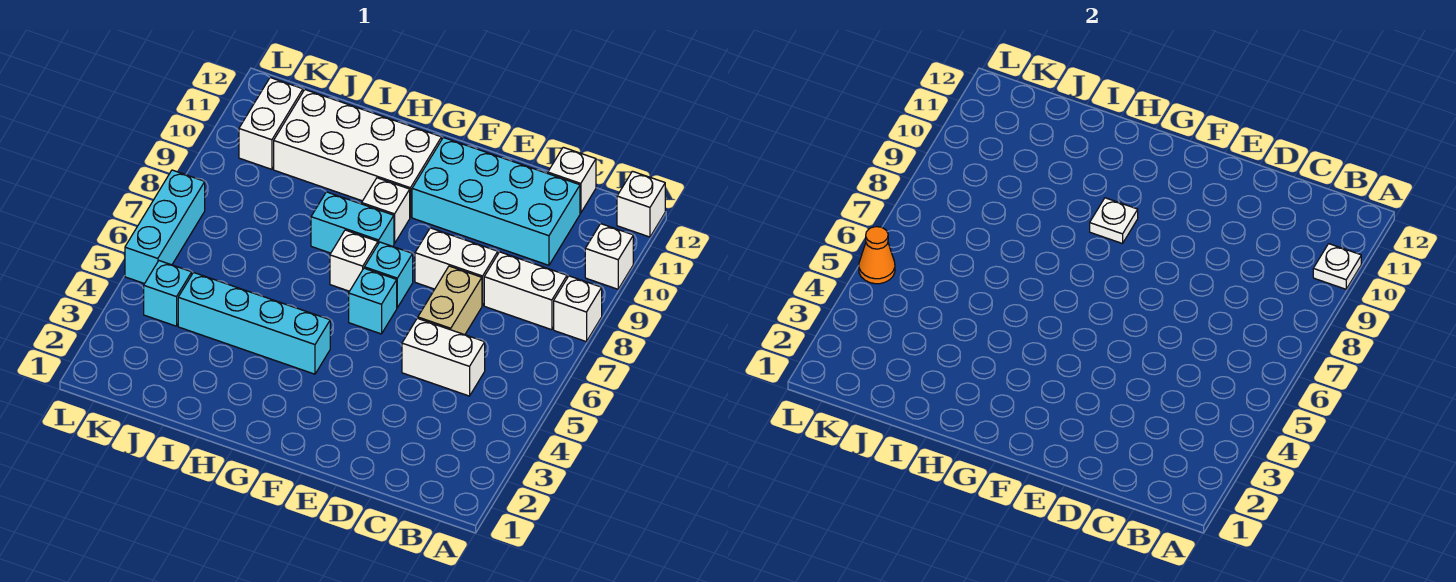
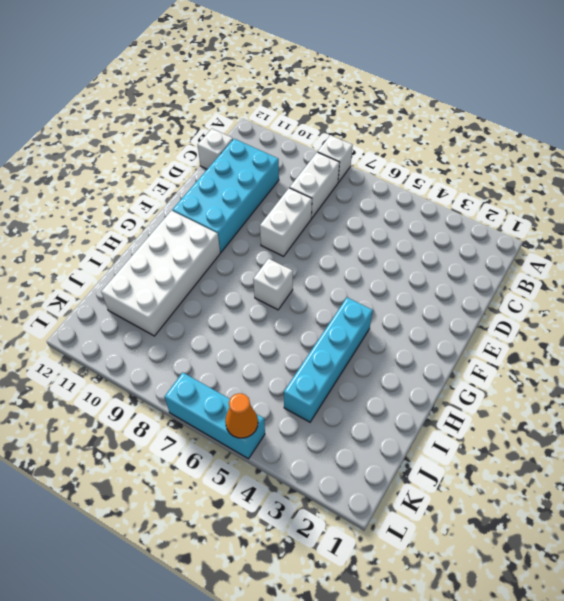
none -> white brick A10 level 1
none -> white brick A12 level 1
none -> white brick C5:D5 level 1

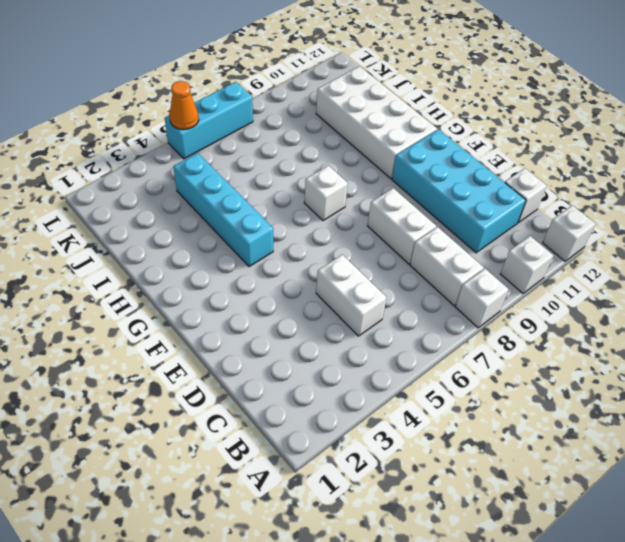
none -> tan brick D6:D7 level 1
none -> cyan brick F6 level 1
none -> cyan brick F7 level 1

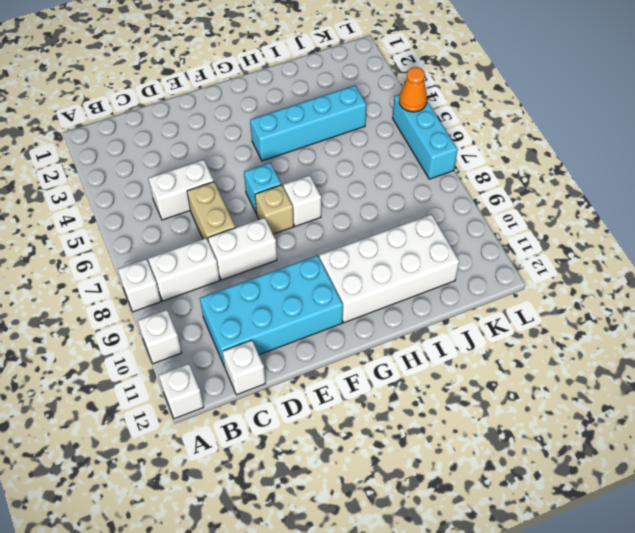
tan brick F7 level 1 -> cyan brick F7 level 1
none -> cyan brick G8:H8 level 1
none -> white brick G9 level 1
none -> cyan brick K4 level 1

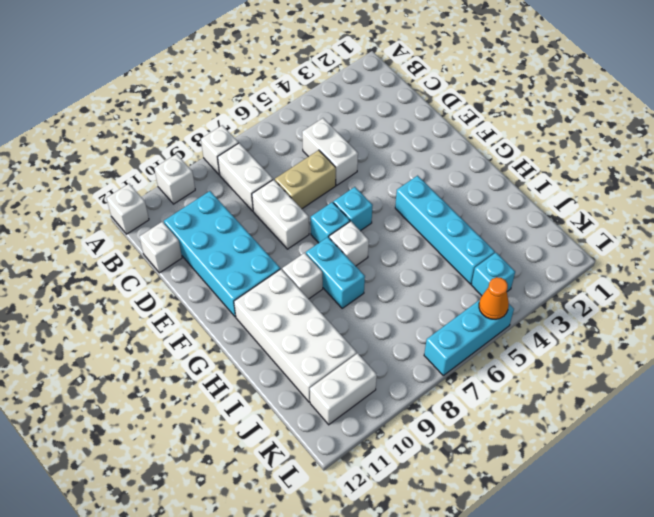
none -> white plate A10 level 2
none -> white plate G9 level 2

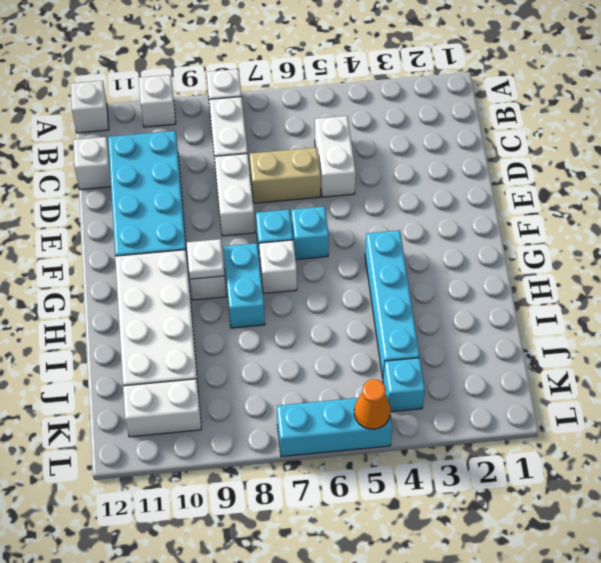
none -> white plate A10 level 2

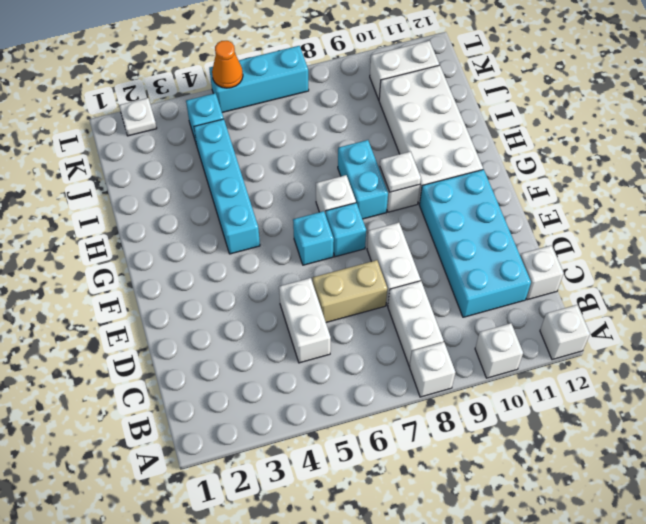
white plate L2 level 1 -> white plate A10 level 2

